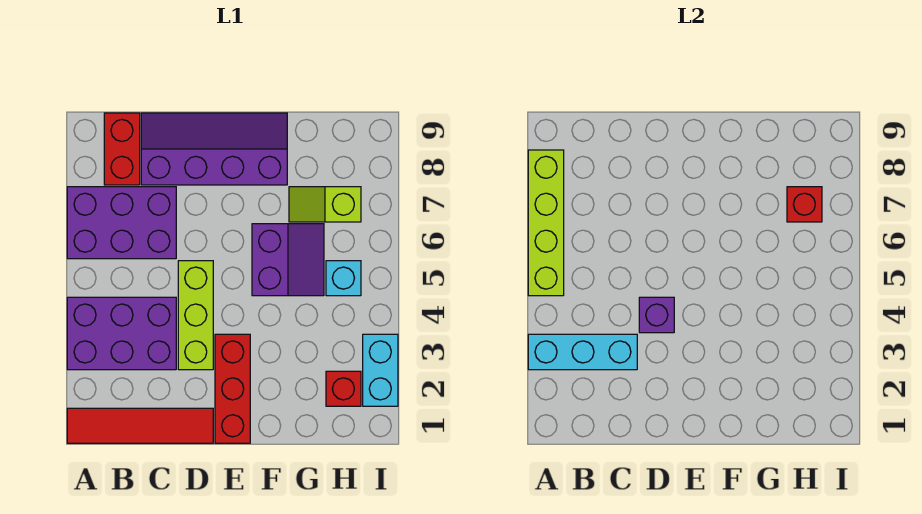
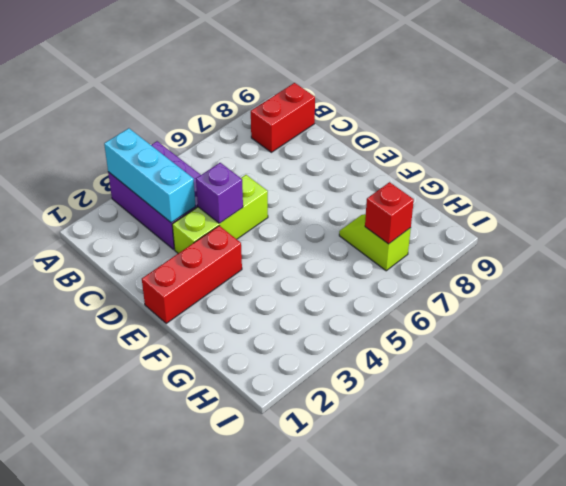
none -> red tile A1:D1 level 1
none -> purple brick A6:C7 level 1
none -> purple slope C8:F9 level 1 top 8

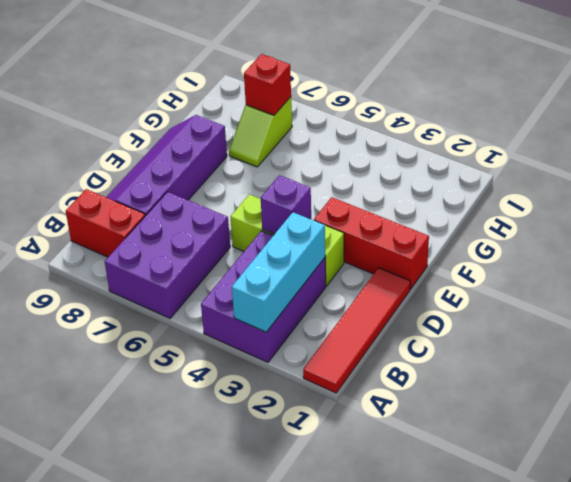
none -> purple slope F5:G6 level 1 top F
none -> red brick H2 level 1
none -> cyan brick H5 level 1

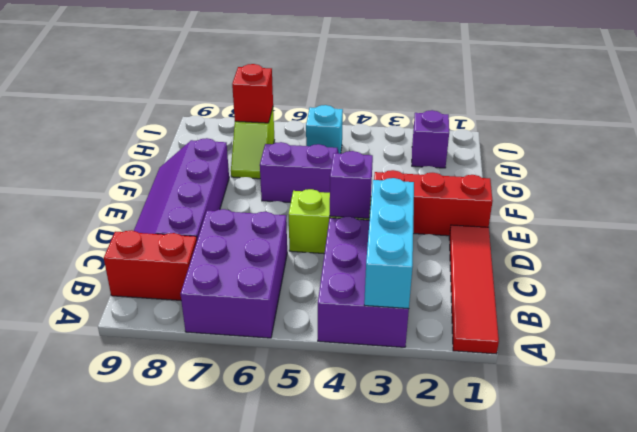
purple brick H2 level 1 -> red brick H2 level 1
none -> cyan brick I2:I3 level 1
none -> lime brick A5:A8 level 2

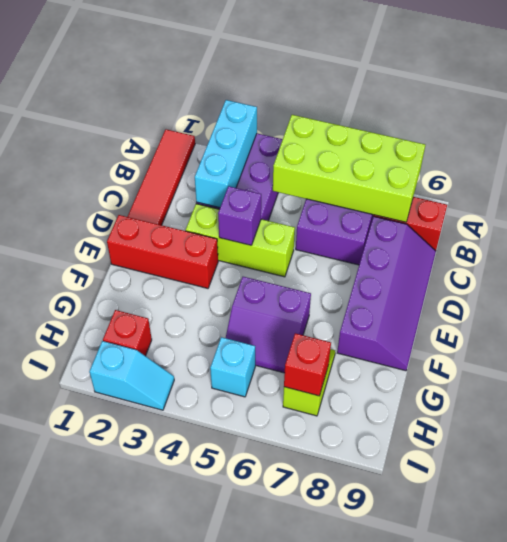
lime brick A5:B8 level 2 -> lime brick A5:A8 level 2
cyan slope I2:I3 level 1 top 2 -> cyan brick I2:I3 level 1

